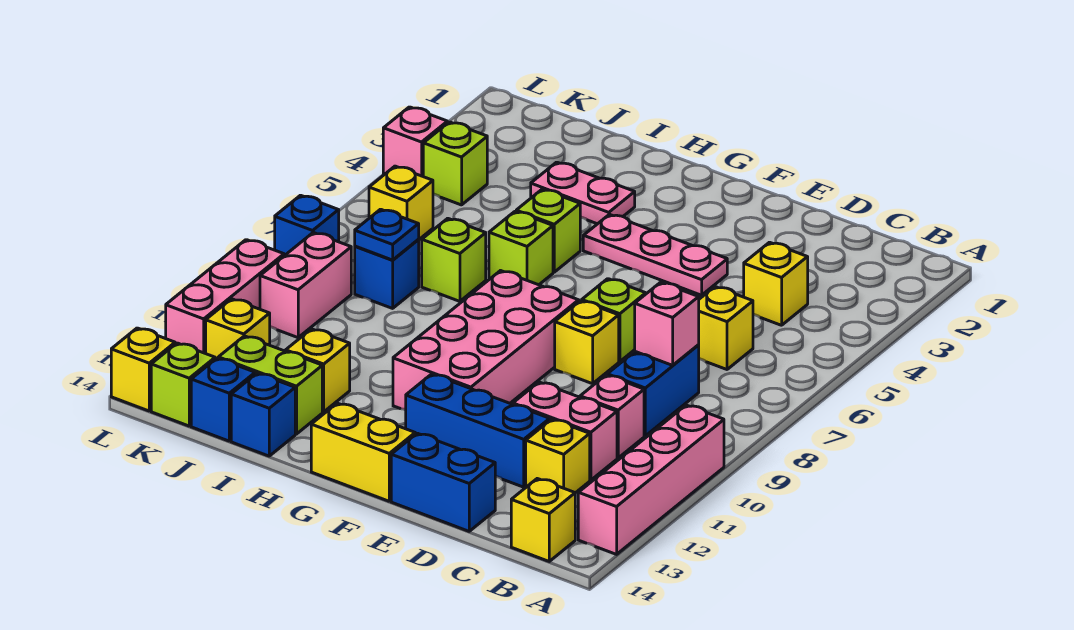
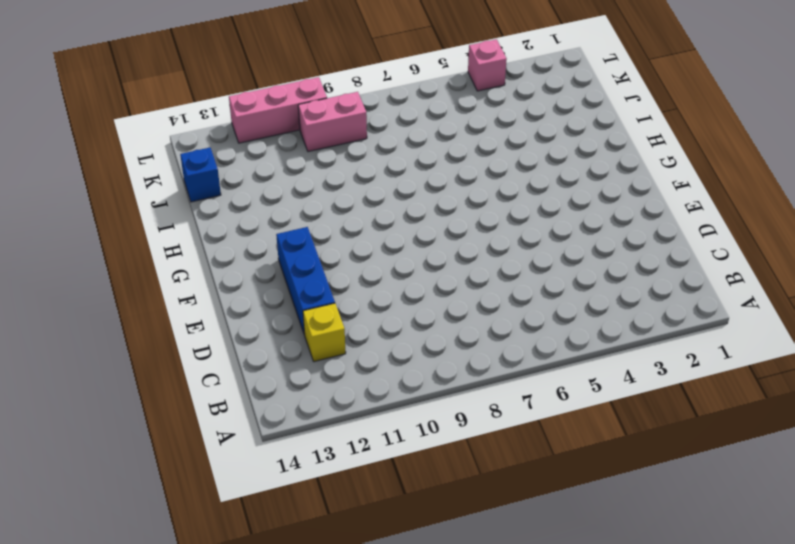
none -> pink brick A10:A13 level 1
none -> yellow brick B14 level 1
none -> yellow brick C4 level 1
none -> yellow brick C6 level 1

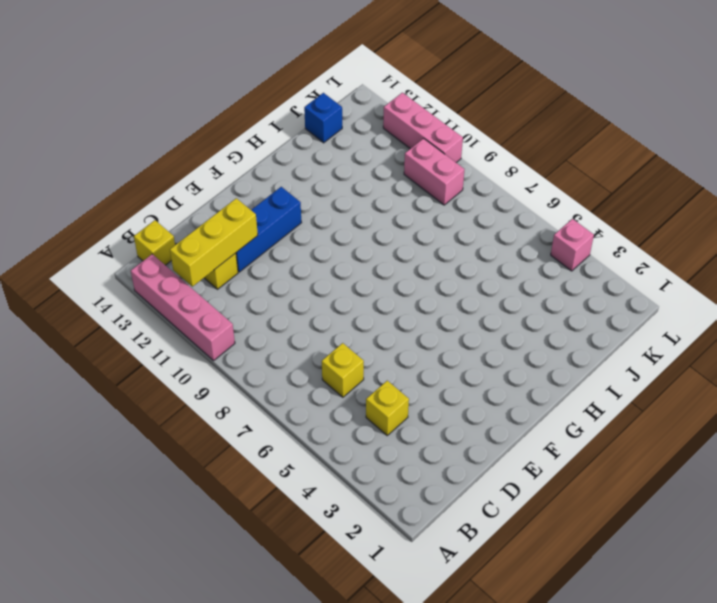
yellow brick B12:D12 level 2 -> none
none -> blue brick C8:C9 level 1
none -> pink brick C10 level 1
none -> pink brick C11:D11 level 1
none -> blue brick D14:E14 level 1

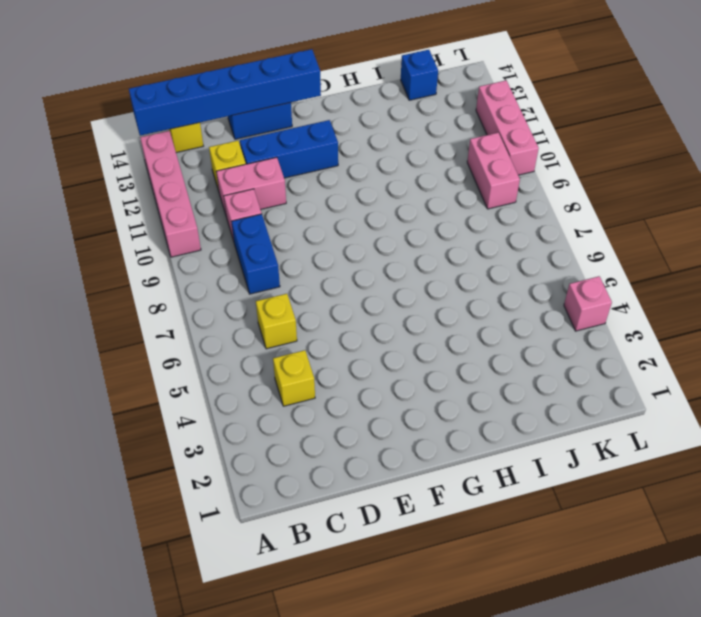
blue brick A14:F14 level 2 -> none
none -> pink plate E4:G4 level 1
none -> lime brick E7 level 1
none -> yellow brick E8 level 1
none -> pink brick F8:G11 level 1

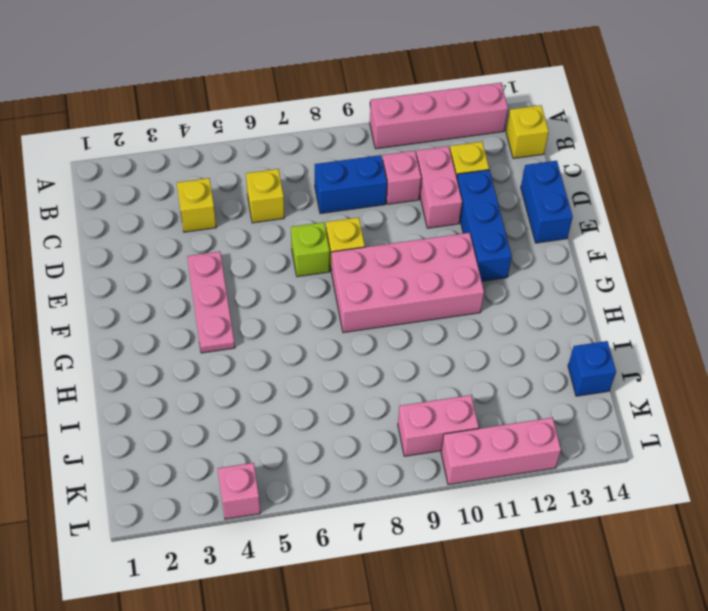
none -> yellow brick F14:G14 level 1
none -> pink plate H3:I3 level 1
none -> lime brick H5 level 1
none -> lime brick H6 level 1

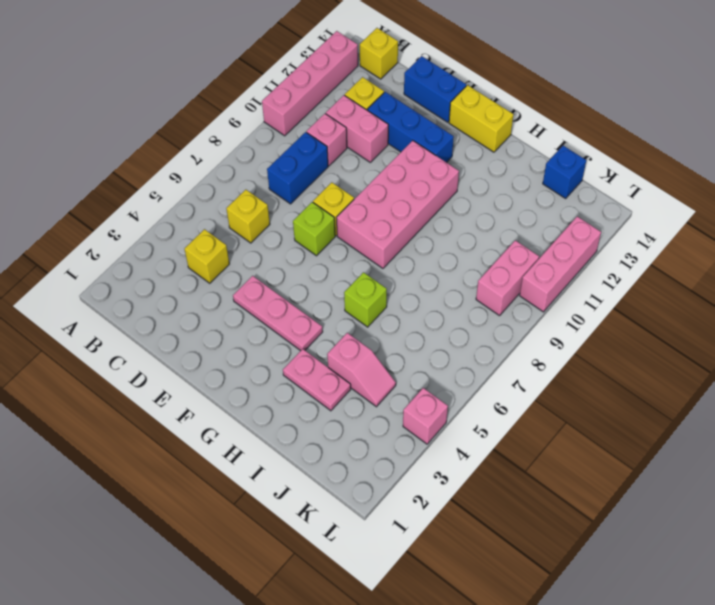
pink slope I4:J4 level 1 top I -> none
none -> lime brick H5 level 1
none -> lime brick I7 level 1
none -> yellow brick I12 level 1
none -> lime brick I13:J13 level 1

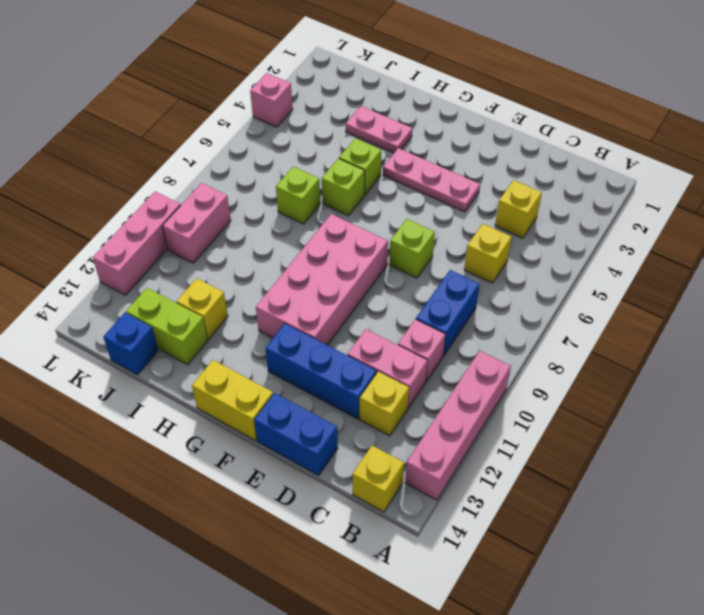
none -> yellow brick E8 level 1
none -> blue brick I14 level 1
none -> blue brick J8 level 1
none -> lime brick K4 level 1

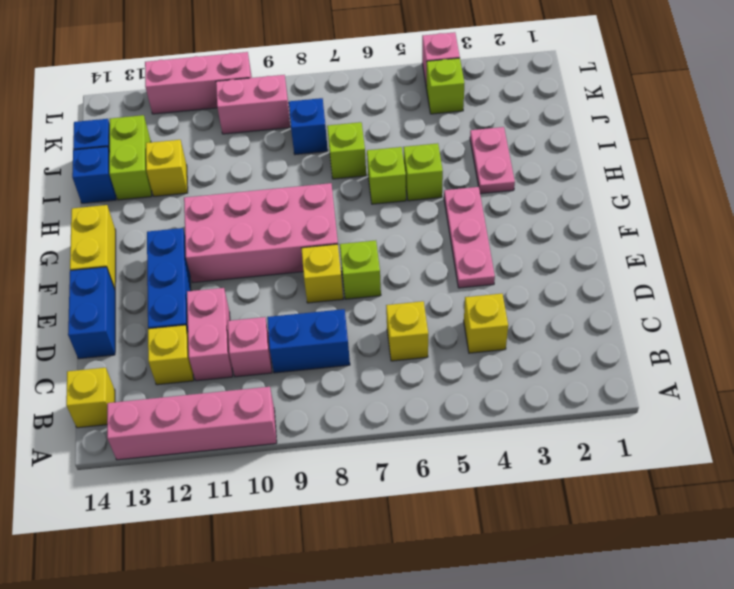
none -> yellow brick K6 level 1
none -> yellow brick K12 level 1
none -> lime brick K14 level 1
none -> blue brick L8 level 1

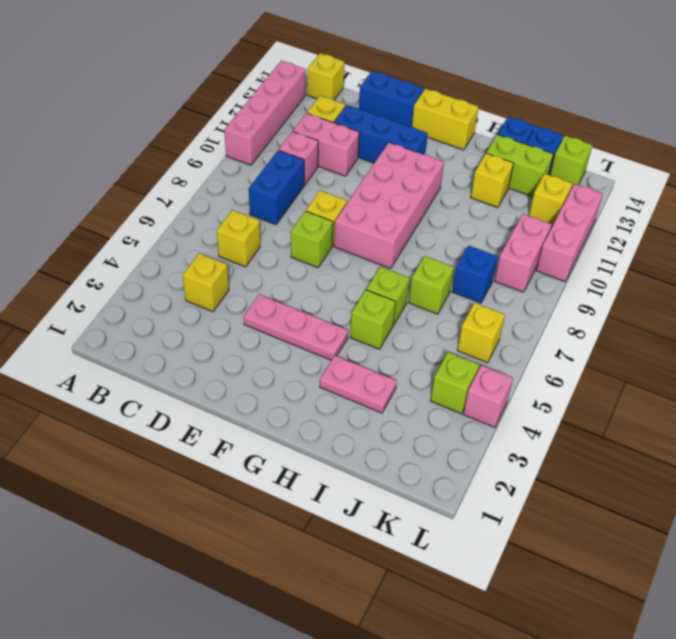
none -> blue brick L8 level 1
none -> yellow brick L14 level 1
none -> pink brick C8 level 2
none -> blue plate J8 level 2

